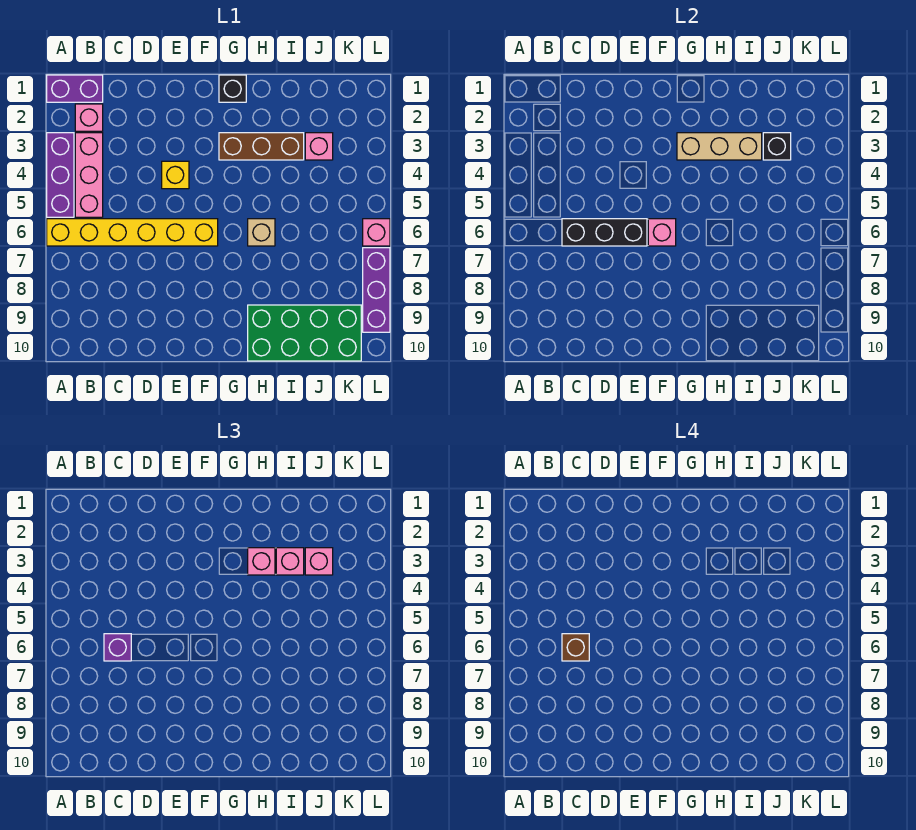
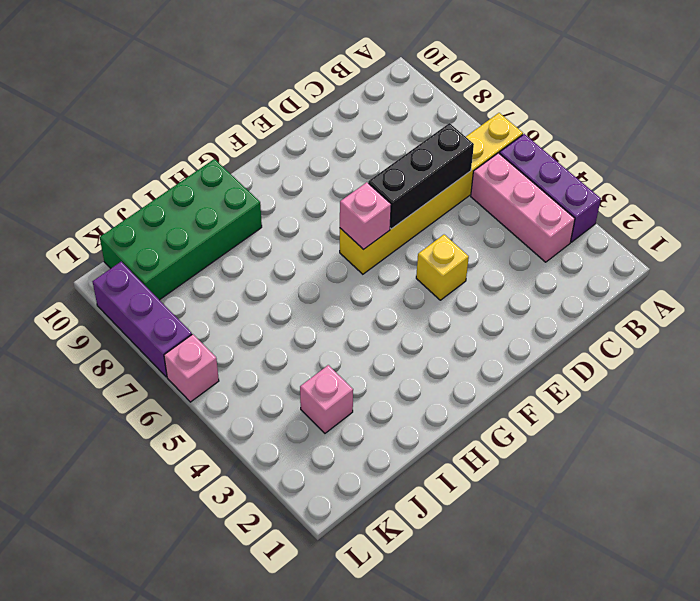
none -> purple brick A1:B1 level 1
none -> pink brick B2 level 1
none -> black brick G1 level 1

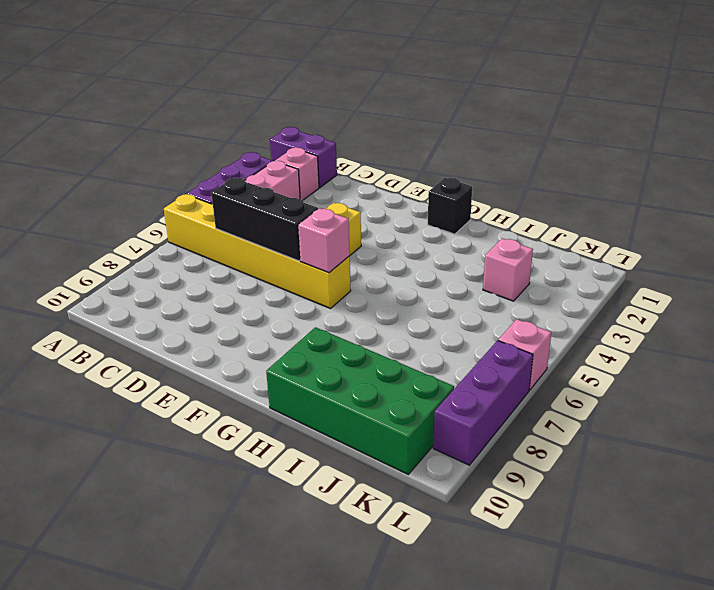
none -> brown brick G3:I3 level 1
none -> tan brick H6 level 1
none -> tan brick G3:I3 level 2

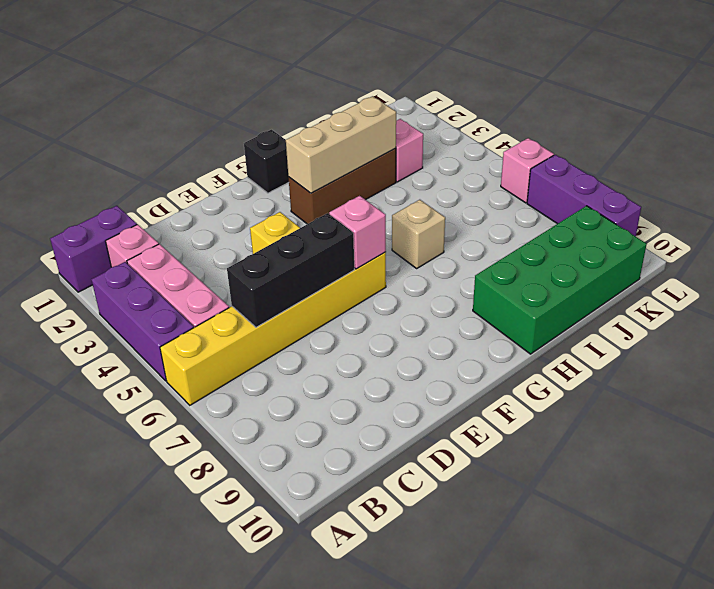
none -> black brick J3 level 2
none -> purple brick C6 level 3
none -> pink brick H3 level 3

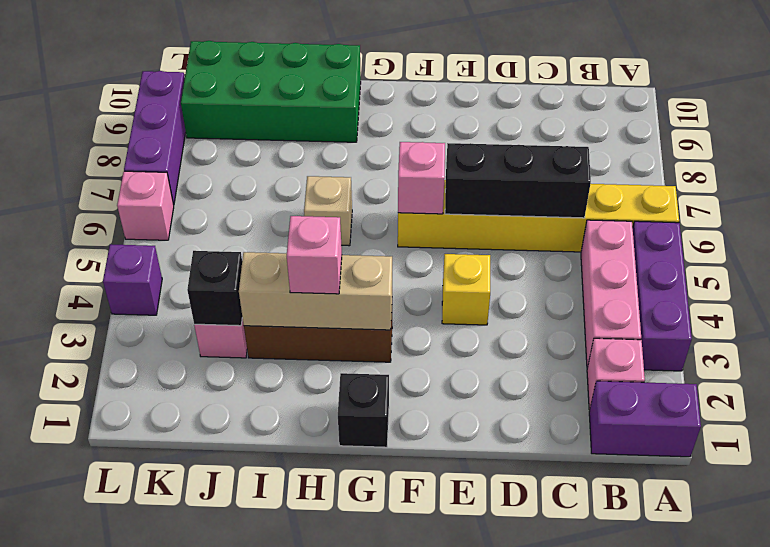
purple brick L4 level 1 -> purple brick C6 level 3
none -> pink brick I3 level 3
none -> pink brick J3 level 3
none -> brown brick C6 level 4

